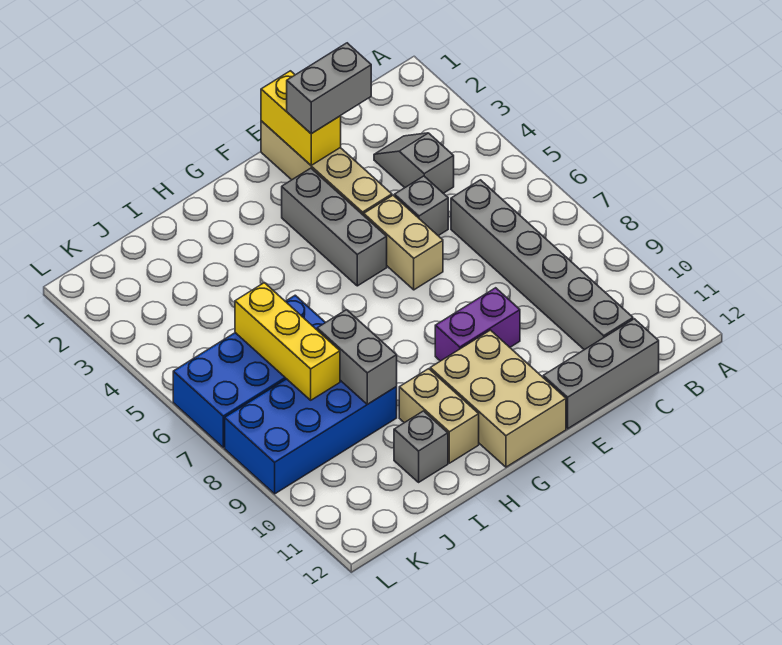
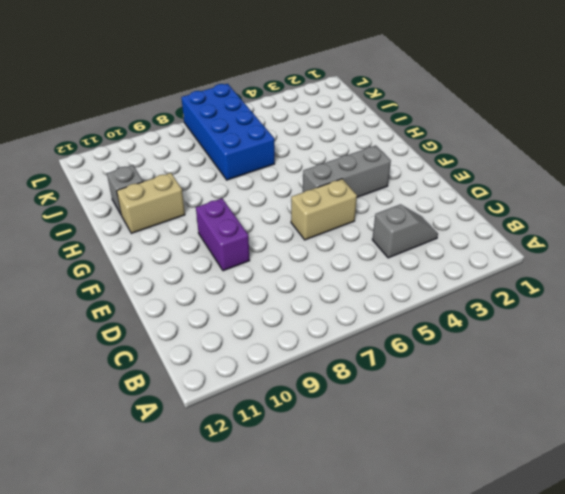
none -> grey brick C6:C11 level 1
none -> grey brick C12:E12 level 1
none -> grey brick D5 level 1

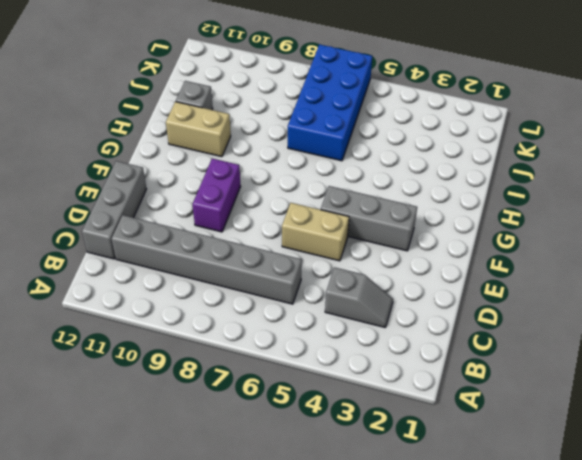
none -> grey brick D5 level 1
none -> tan brick E1:E4 level 1
none -> tan brick F10:G12 level 1

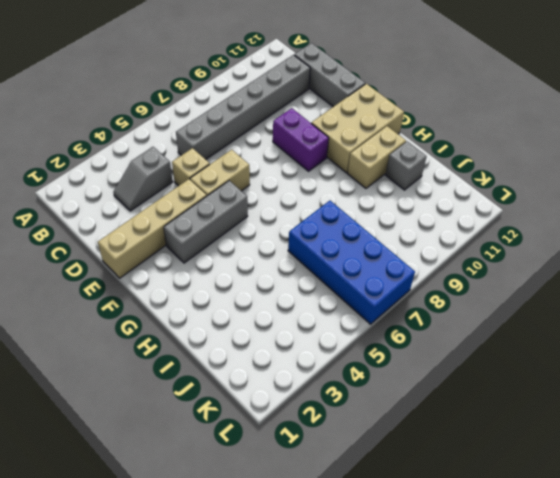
tan brick D5 level 1 -> grey brick D5 level 1
none -> blue brick I8:L9 level 1
none -> yellow brick E1:E2 level 2
none -> grey brick I8:I9 level 2

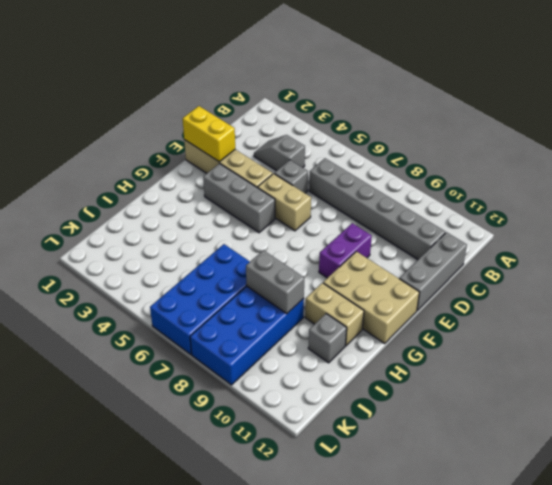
none -> yellow brick J6:J8 level 2
none -> grey brick D2:E2 level 3

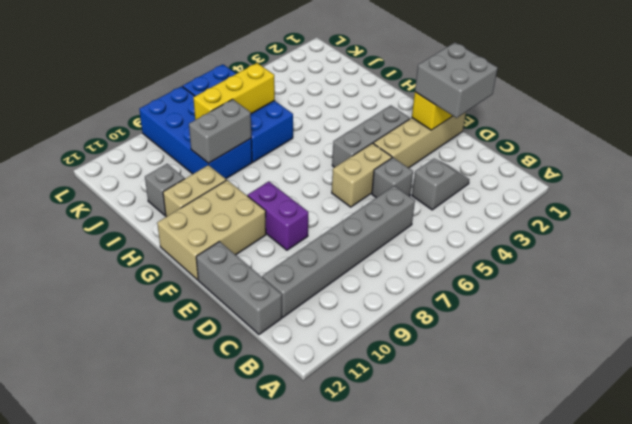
grey brick D1:E2 level 3 -> grey brick D2:E2 level 3

